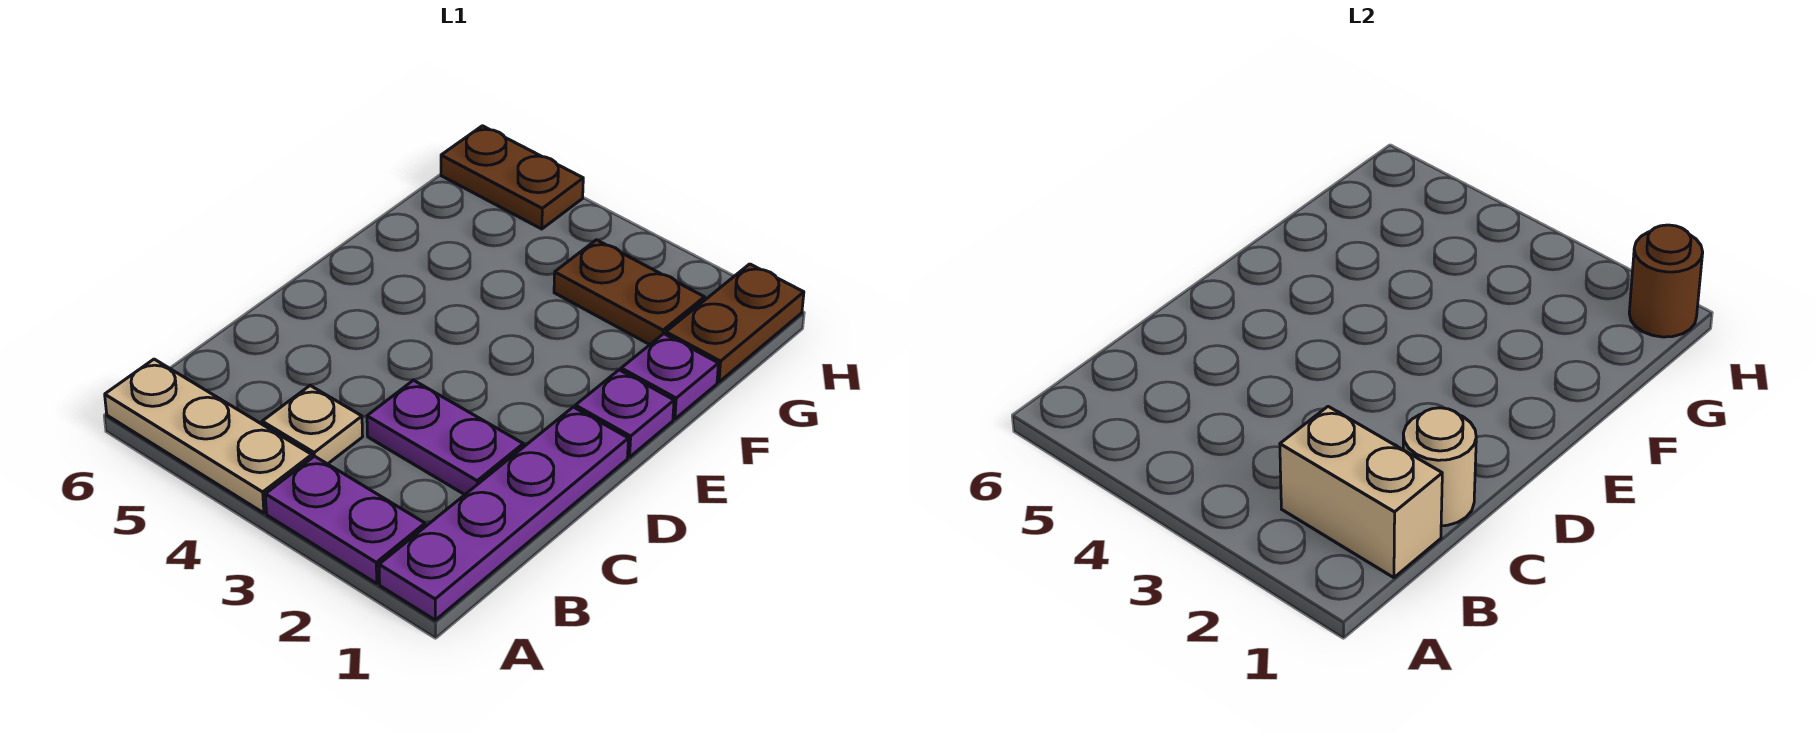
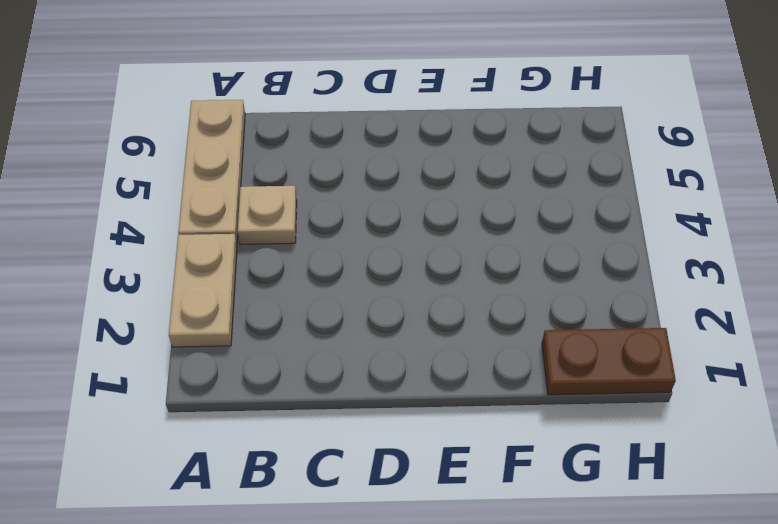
tan plate A2:A3 level 1 -> purple plate A2:A3 level 1
none -> purple plate A1:D1 level 1
none -> purple plate C2:C3 level 1
none -> purple plate E1 level 1

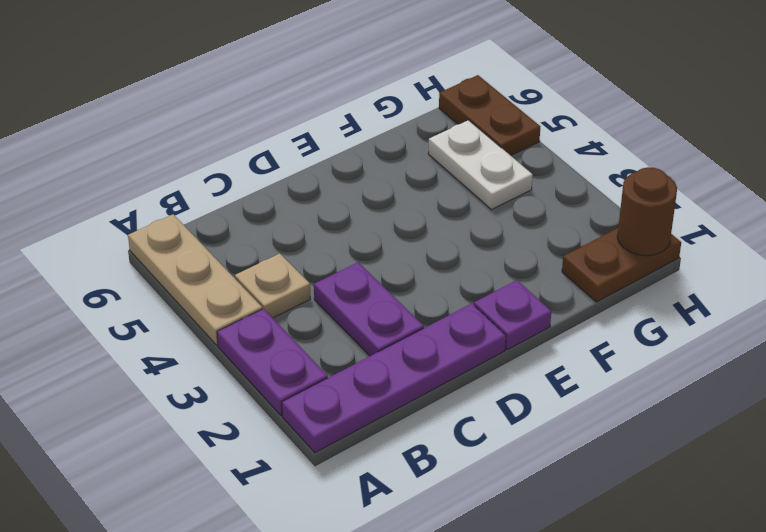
white plate G4:G5 level 1 -> none
none -> purple plate F1 level 1
none -> brown plate G2:G3 level 1
none -> tan brick B1:B2 level 2

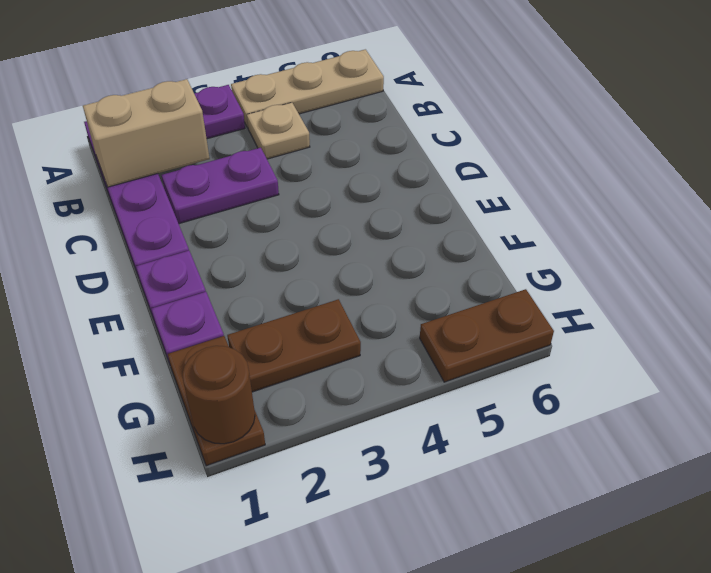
none -> tan round brick C1 level 2

